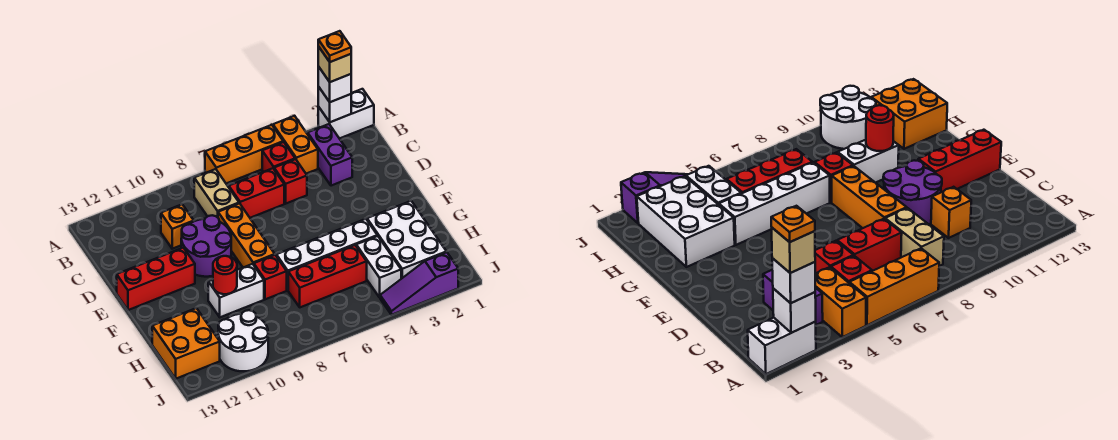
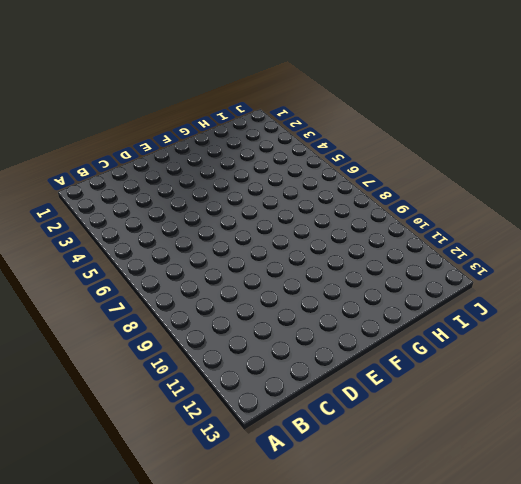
none -> white brick A1:A2 level 1
none -> orange brick A4:B4 level 1
none -> orange brick A5:A7 level 1

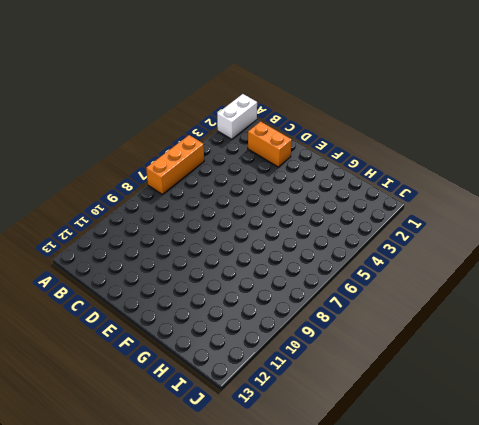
orange brick C2:D2 level 1 -> orange brick A4:B4 level 1
none -> purple brick B3:C3 level 1
none -> red brick B5 level 1
none -> tan brick B8:C8 level 1

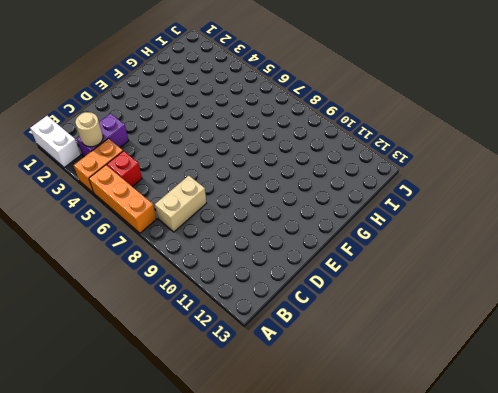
tan round brick B3 level 2 -> none
none -> red brick C5 level 1
none -> red brick C6:C7 level 1
none -> orange brick C10 level 1

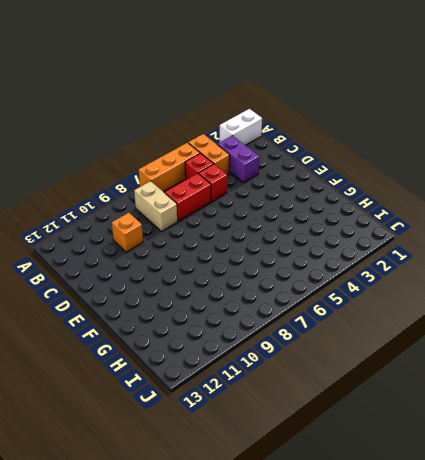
none -> orange brick D8:F8 level 1
none -> purple round brick D9:E10 level 1
none -> red brick E11:E13 level 1

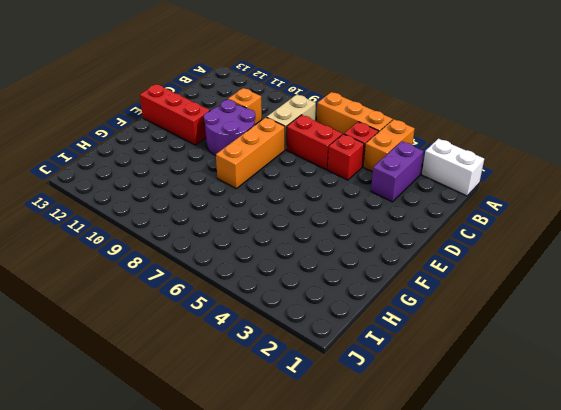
none -> white brick G2:I3 level 1
none -> white brick G4:G7 level 1
none -> red brick G8 level 1

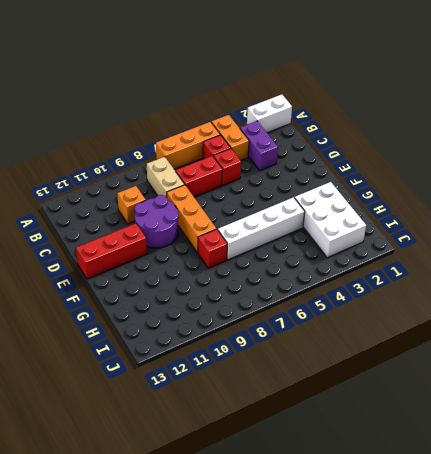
none -> white brick G9:G10 level 1
none -> white brick H4:I4 level 1
none -> red brick H5:H7 level 1

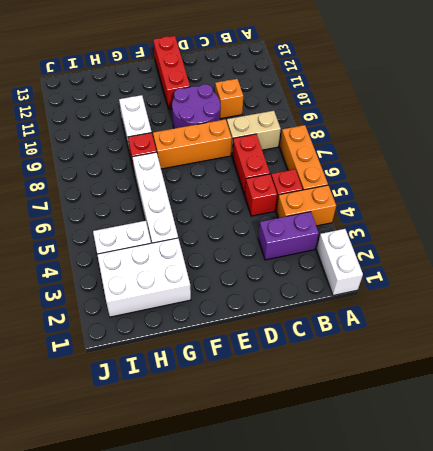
none -> red brick H5:H7 level 1
none -> orange brick H12:I13 level 1
none -> white round brick I10:J11 level 1

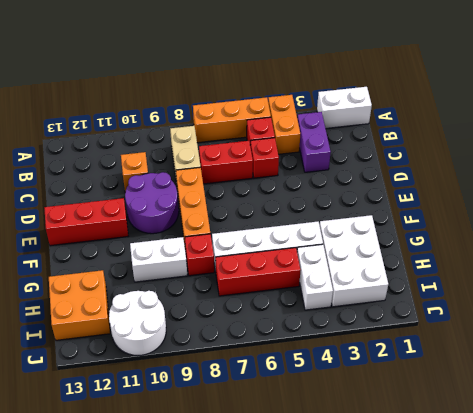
none -> purple slope J2:J4 level 1 top 2
none -> white brick A2 level 2
none -> red round brick G10 level 2

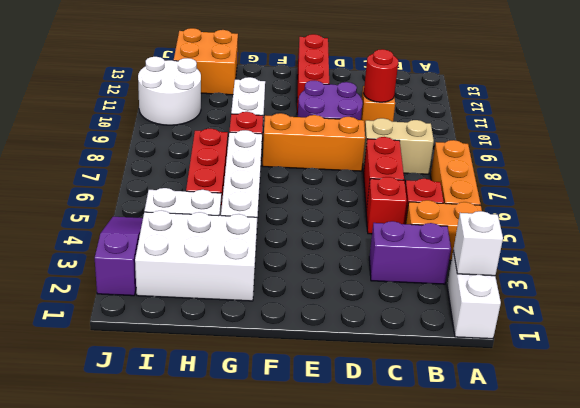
red round brick C10 level 2 -> red round brick G10 level 2
none -> white brick A2 level 3
none -> tan brick A2 level 4
none -> orange plate A2 level 5

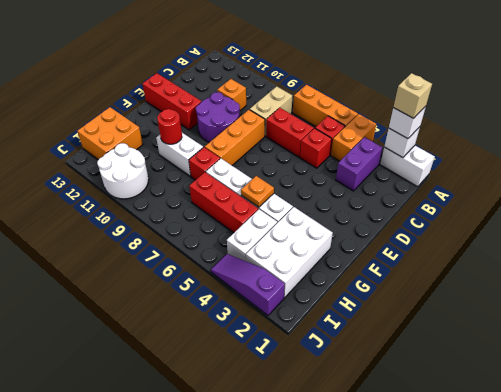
orange plate G5 level 2 -> orange plate A2 level 5

